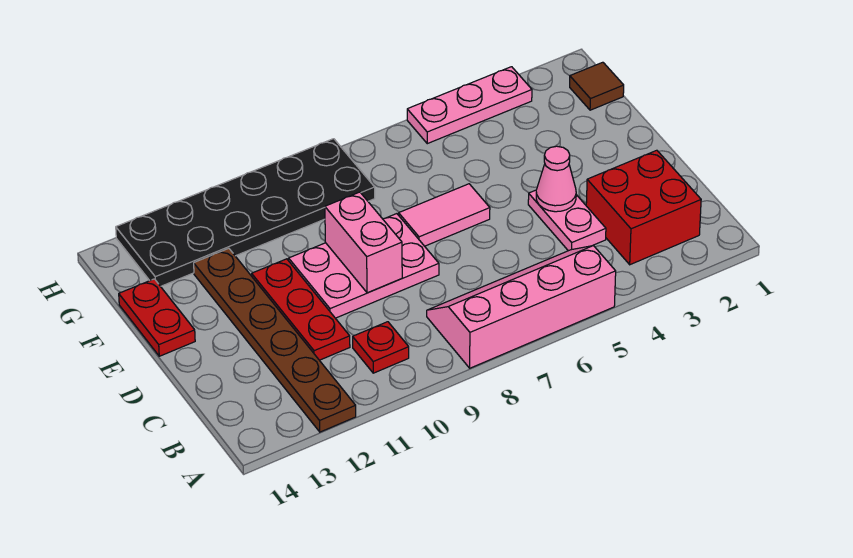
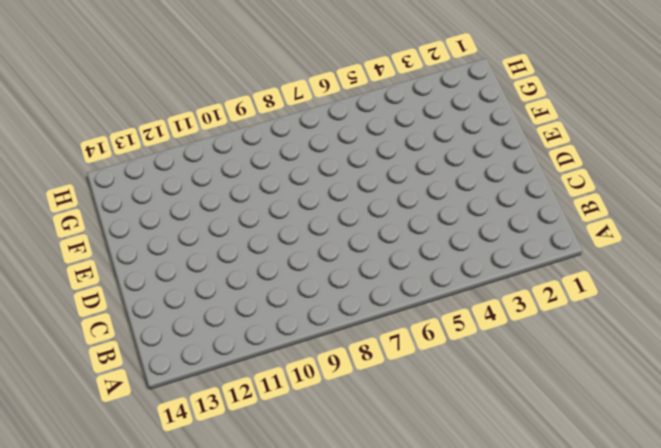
none -> pink slope A5:B8 level 1 top A
none -> brown plate A12:F12 level 1
none -> red brick B2:C3 level 1

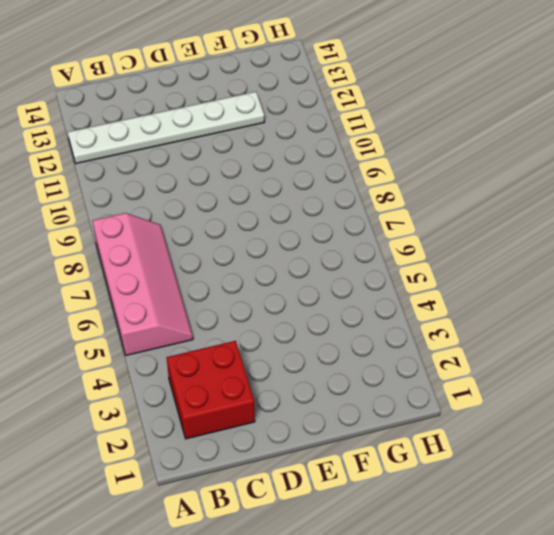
white plate A12:F12 level 1 -> brown plate A12:F12 level 1
none -> red plate B10 level 1
none -> pink plate C4:D4 level 1
none -> red plate C11:E11 level 1

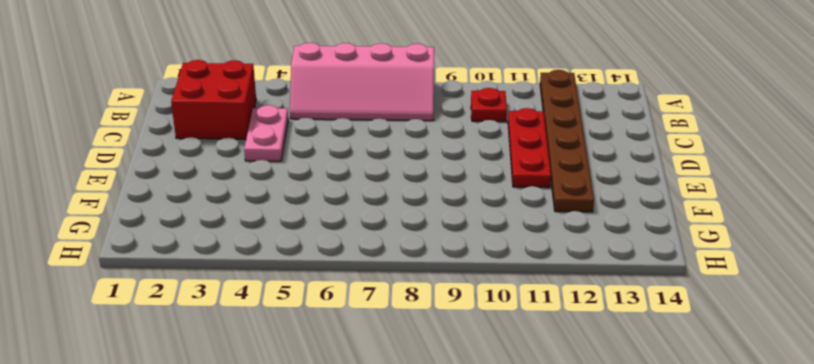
none -> pink plate D8:E10 level 1
none -> pink tile E6:E7 level 1
none -> red plate E14:F14 level 1

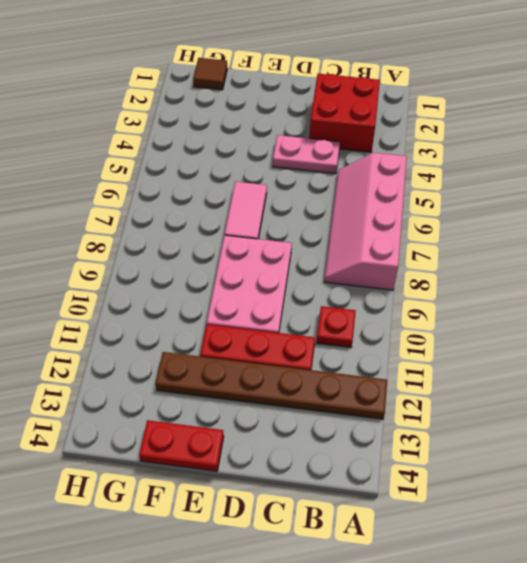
none -> black plate G8:H13 level 1
none -> pink plate H3:H5 level 1
none -> pink cone D4 level 2

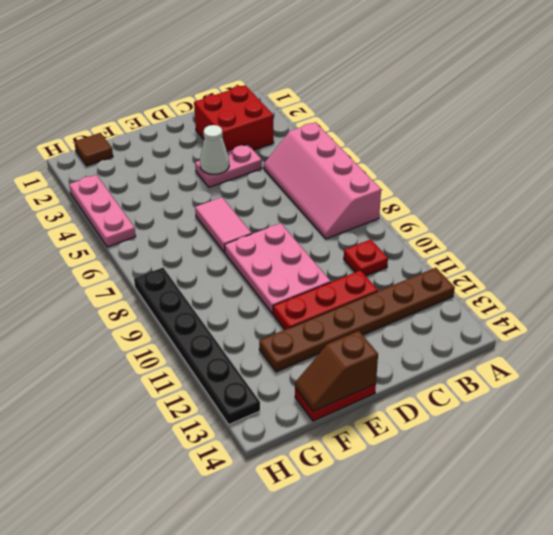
white cone D4 level 2 -> pink cone D4 level 2
brown slope E14:F14 level 2 top E -> none
black plate H8:H13 level 1 -> black plate G8:H13 level 1
none -> pink brick D9:E9 level 2

